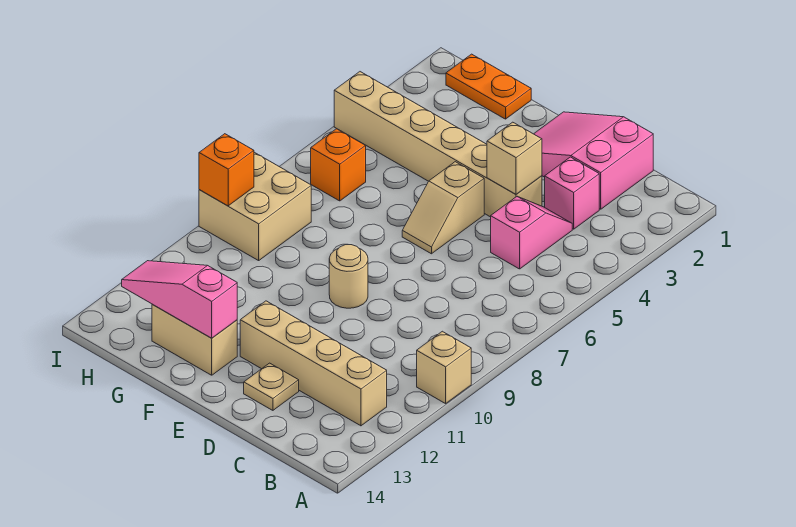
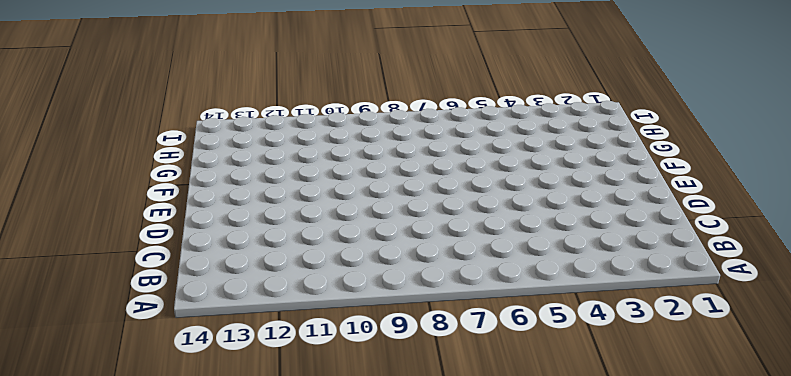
none -> tan brick A10 level 1
none -> tan brick B12:E12 level 1
none -> pink slope C1:E2 level 1 top C

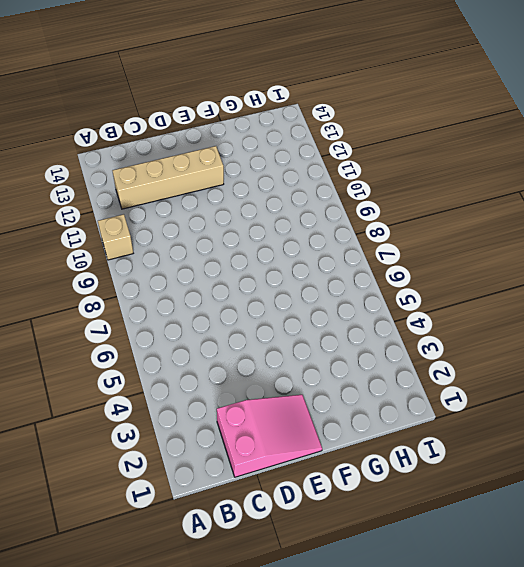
none -> pink brick C3 level 1
none -> pink slope C4:C5 level 1 top 5
none -> tan brick D4:I4 level 1

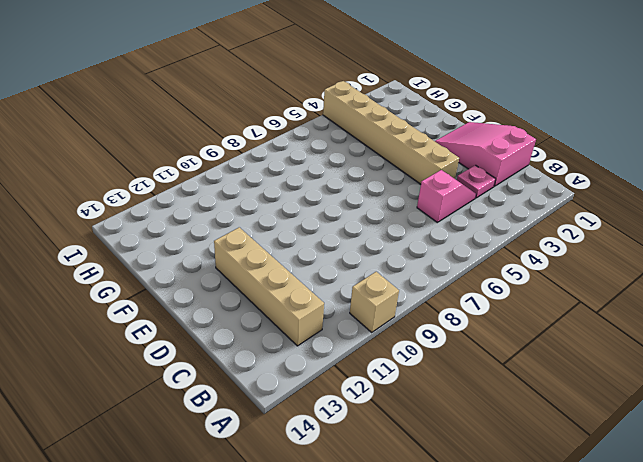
pink plate C3 level 1 -> pink brick C3 level 1
none -> tan plate D13 level 1
none -> tan slope E5:E6 level 1 top 5
none -> tan round brick E9 level 1

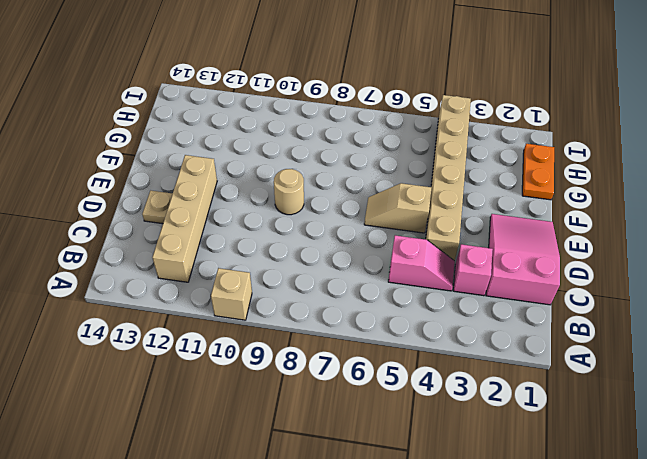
none -> tan brick F13:G13 level 1
none -> orange brick H6 level 1
none -> tan brick H8:I9 level 1

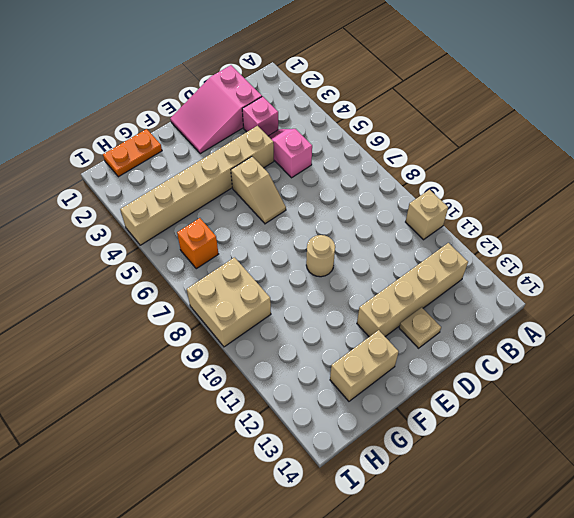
none -> tan brick D4 level 2
none -> pink slope F13:H13 level 2 top F
none -> orange brick I9 level 2

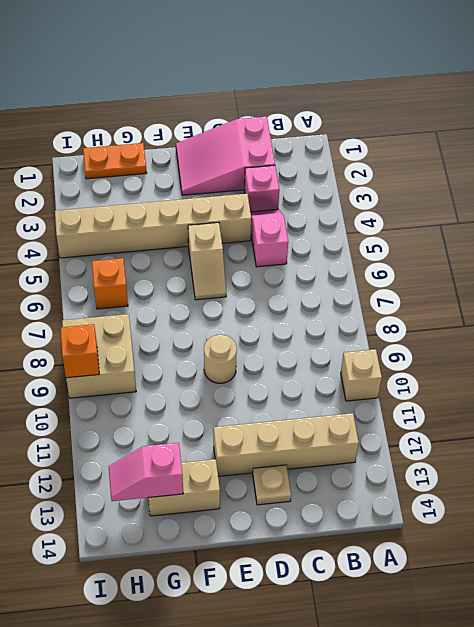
pink slope G13:H13 level 2 top G -> pink slope F13:H13 level 2 top F
none -> tan brick D4 level 2

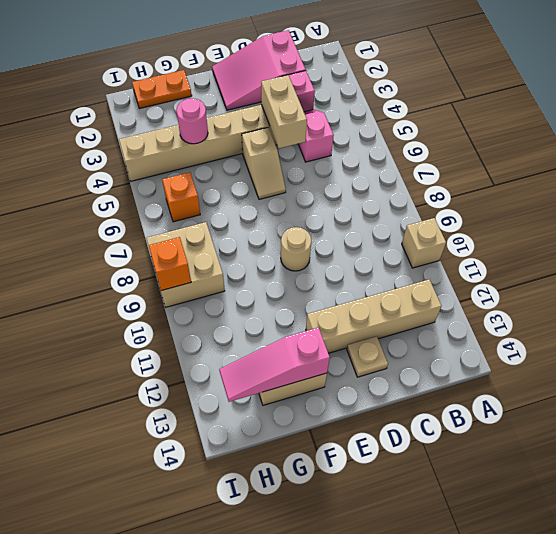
tan brick D4:D5 level 2 -> tan brick D4 level 2
pink round brick G4 level 2 -> none

